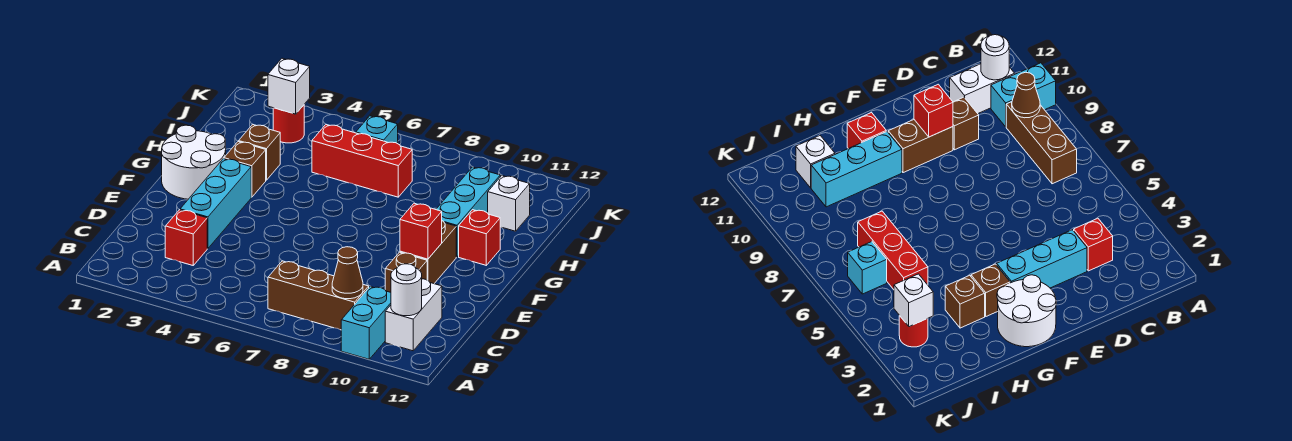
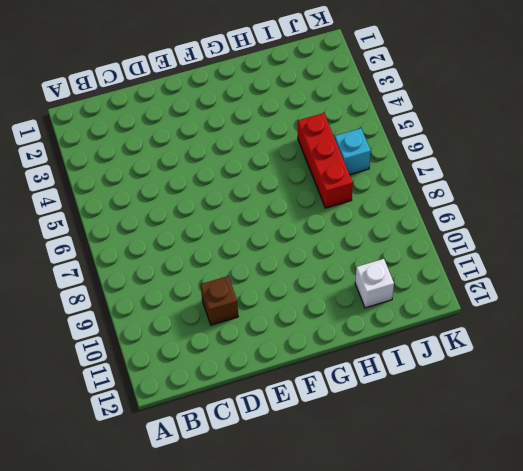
none -> cyan brick A10:B10 level 1
none -> brown brick B7:B9 level 1
none -> white brick B11:C11 level 1

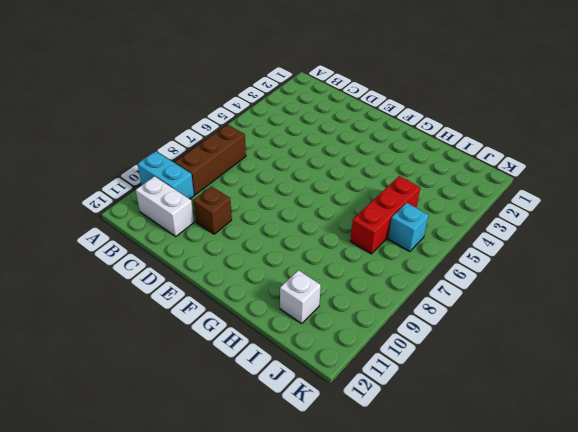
none -> red brick C3 level 1
none -> cyan brick D3:F3 level 1
none -> brown brick E10:F10 level 1

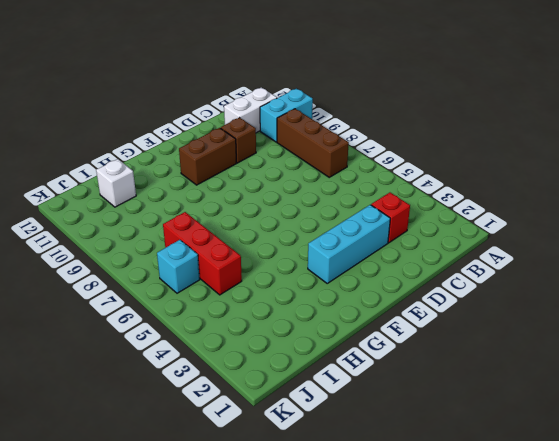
none -> white round brick F1:G2 level 1
none -> brown brick G3 level 1
none -> cyan brick G10:I10 level 1

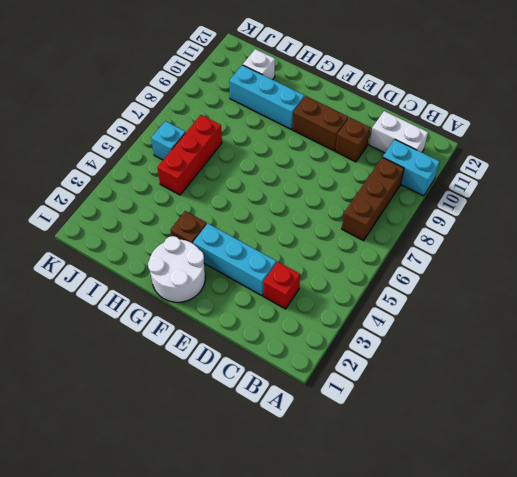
none -> red brick G11 level 1
none -> brown brick H3 level 1
none -> red round brick J3 level 1

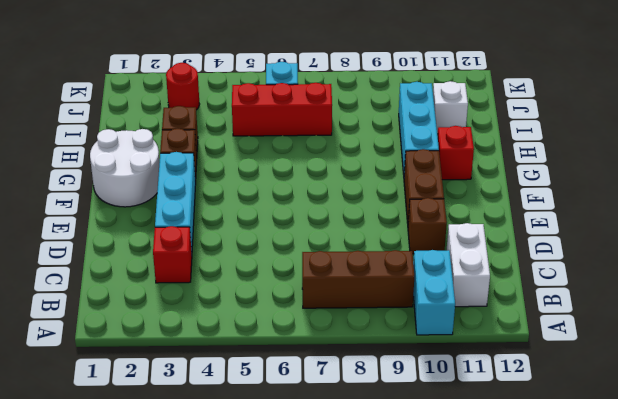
none -> brown cone B9 level 2
none -> white round brick B11 level 2
none -> red brick E10 level 2

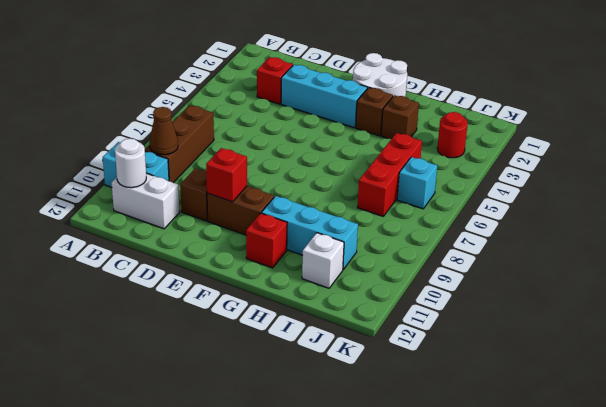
none -> white brick J3 level 2

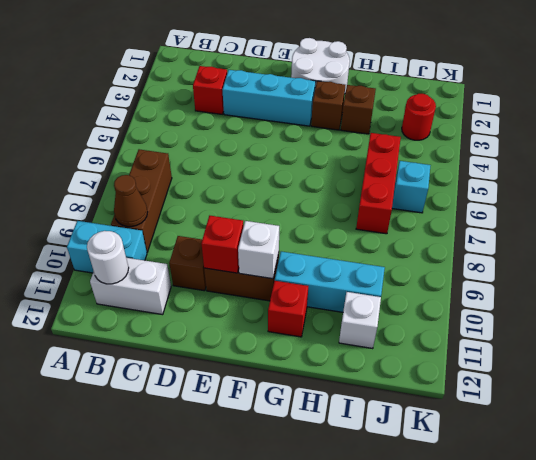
white brick F10 level 2 -> white brick J3 level 2

